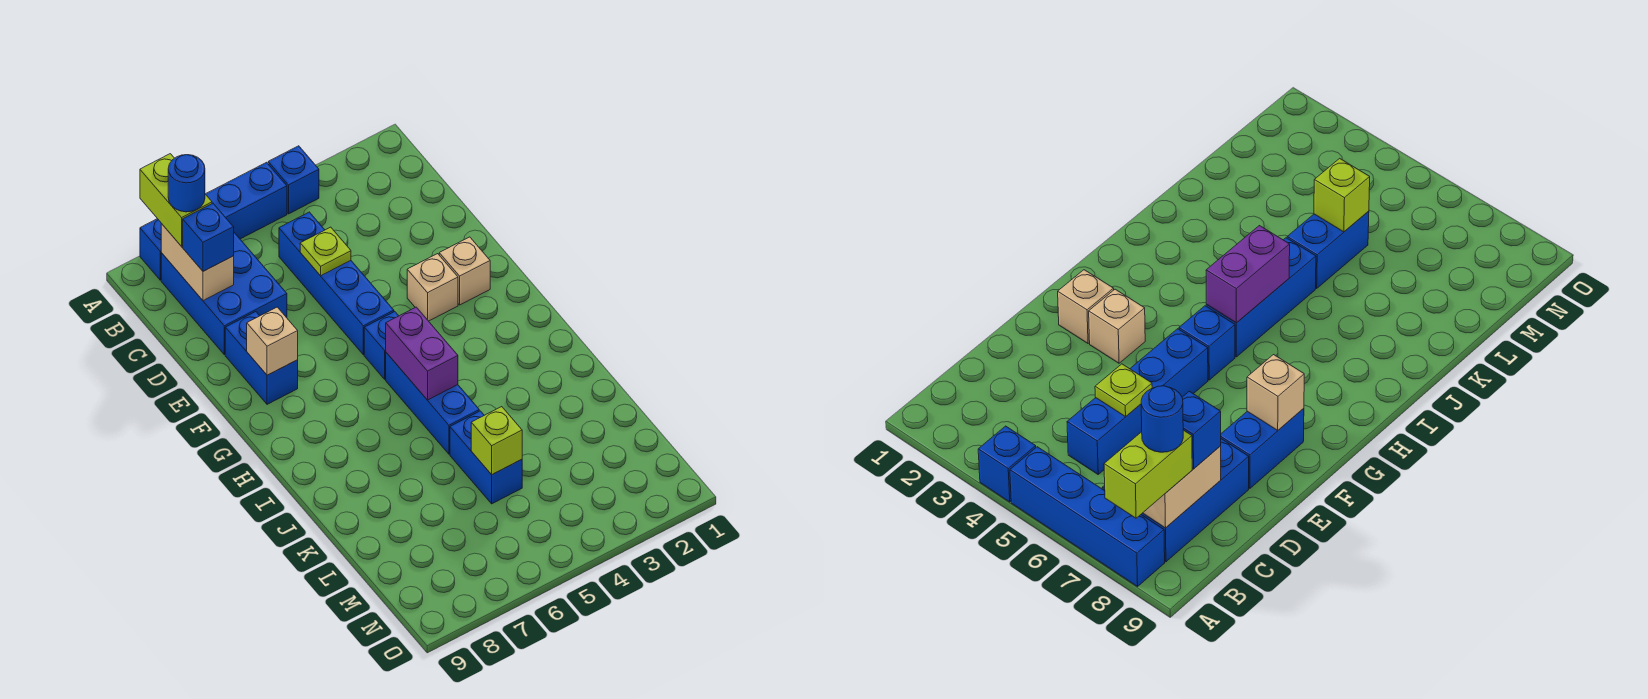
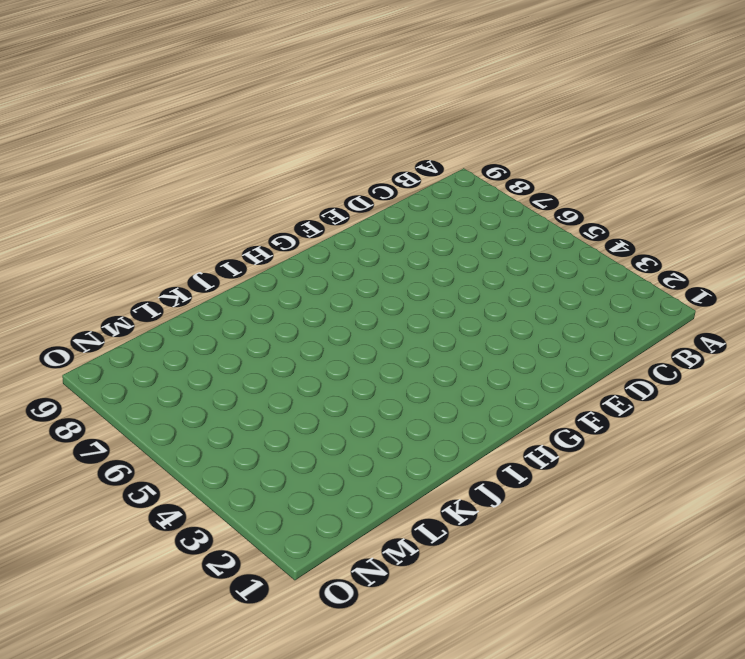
none -> blue brick A4 level 1
none -> blue brick A5:A8 level 1
none -> blue brick B7:D8 level 1

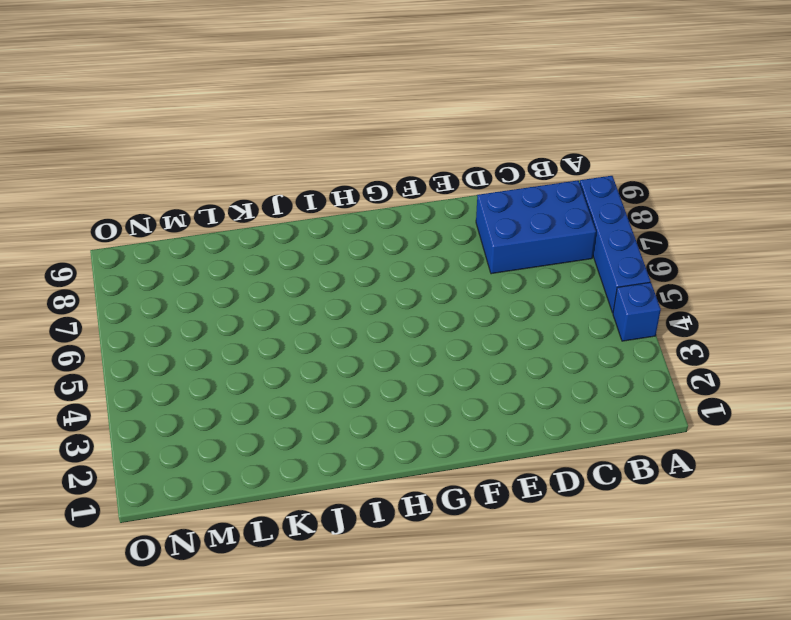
none -> blue brick C5:F5 level 1
none -> blue brick E8:F8 level 1
none -> tan brick F2 level 1

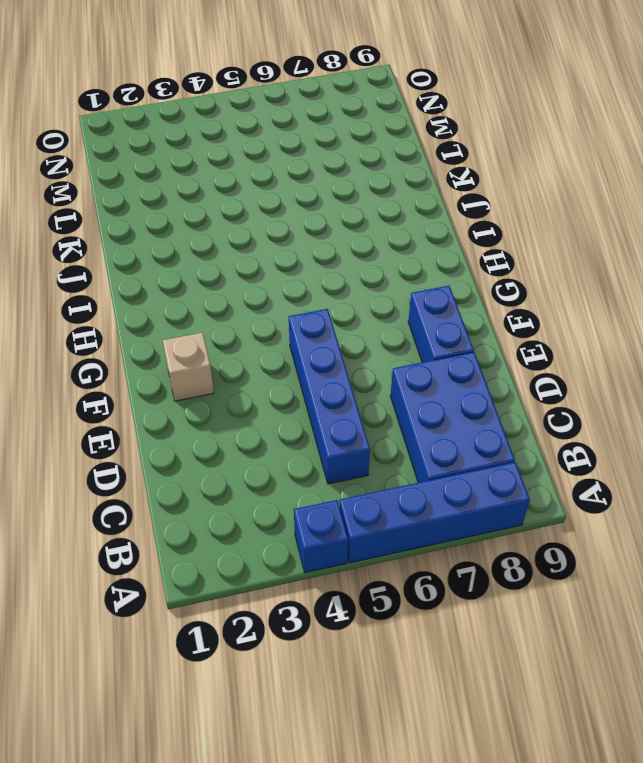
none -> tan brick F3 level 1
none -> blue brick G5 level 1
none -> blue brick H5:J5 level 1

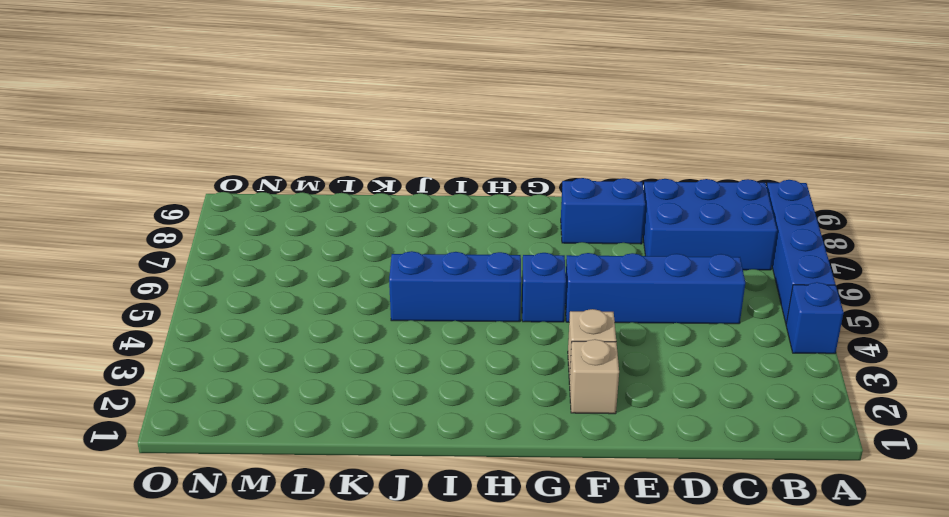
none -> blue brick K5:L5 level 1
none -> tan brick B8:C8 level 2
none -> lime plate D5 level 2

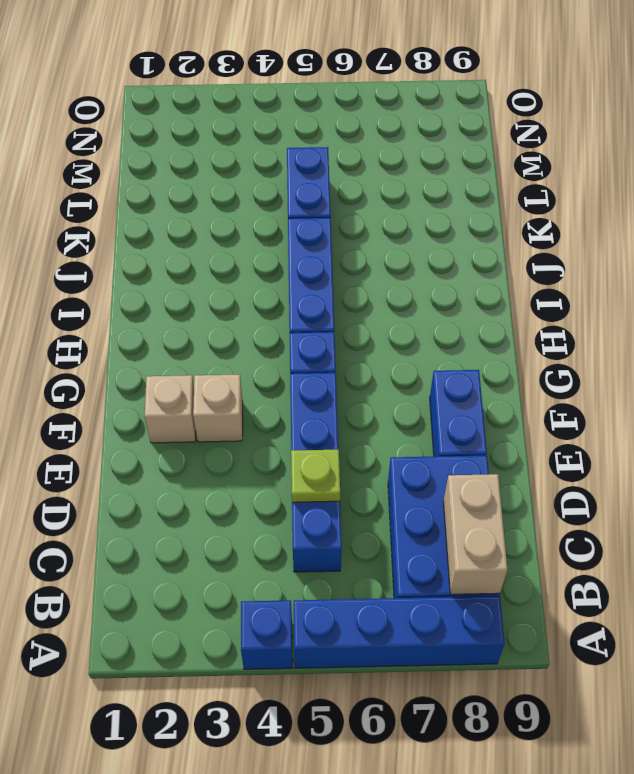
none -> tan brick F8 level 2
none -> purple brick H5:I5 level 2
none -> lime brick L5 level 2

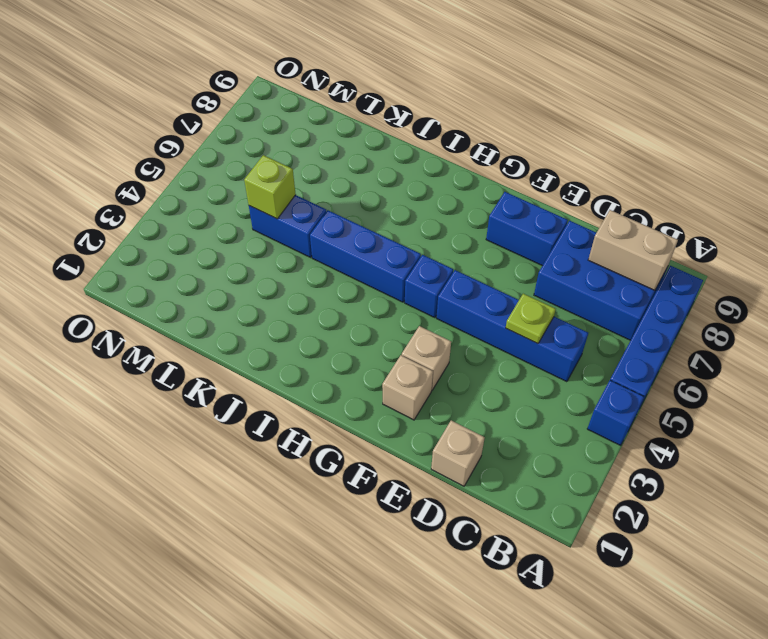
tan brick D1 level 1 -> tan brick F8 level 2
none -> purple brick H5:I5 level 2
none -> lime brick A8:B8 level 3
none -> blue brick C8 level 3

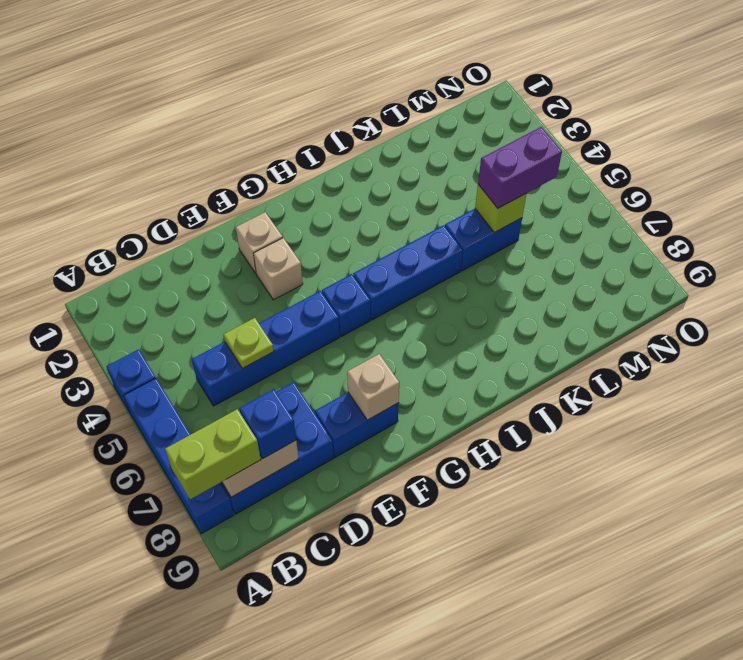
purple brick L5:M5 level 3 -> purple brick H5:I5 level 2
none -> blue round brick B8 level 4

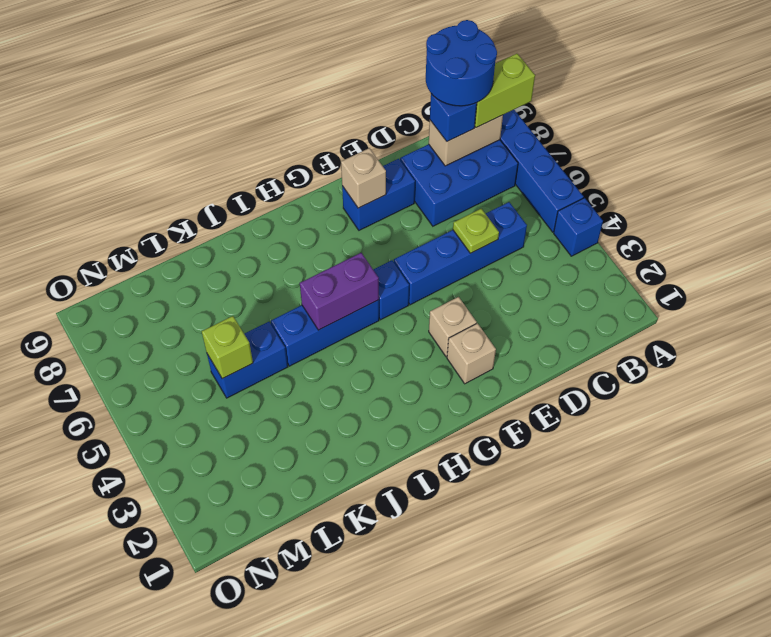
blue round brick B8:C9 level 4 -> blue round brick B8 level 4

